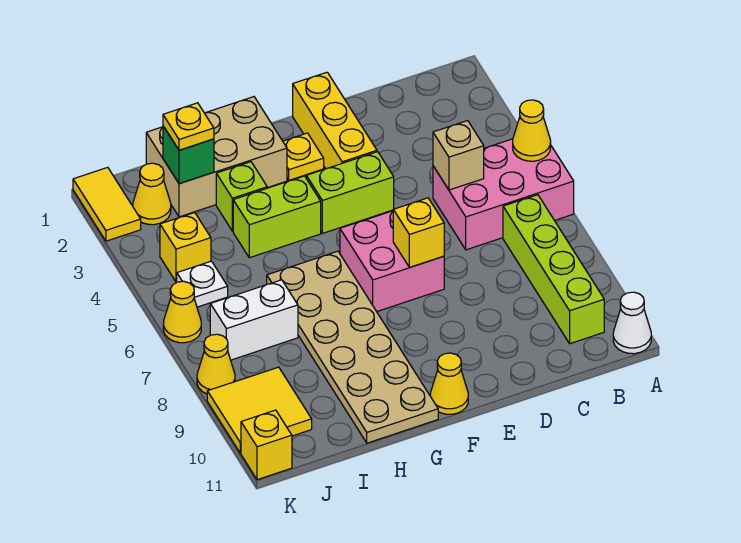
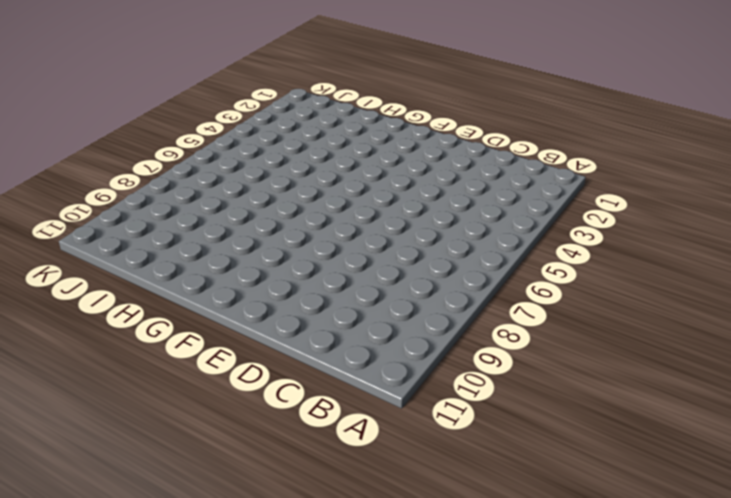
none -> pink brick A5:C6 level 1
none -> white cone A11 level 1
none -> lime brick B7:B10 level 1

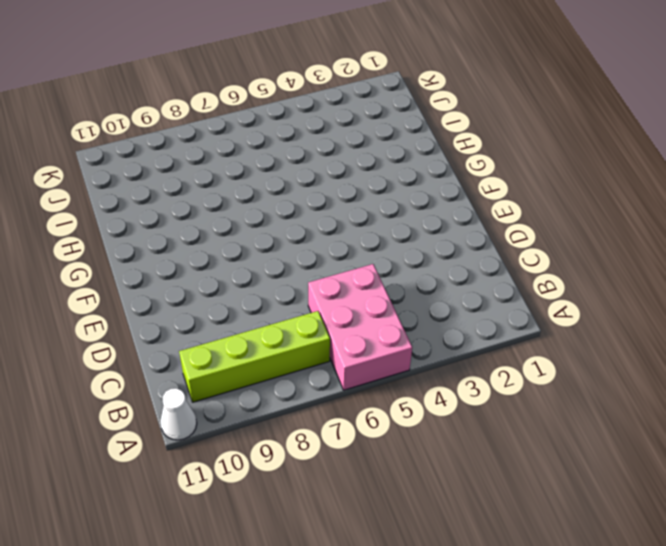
none -> yellow brick E1:E3 level 1
none -> lime brick E4:F4 level 1
none -> pink brick E6:F7 level 1

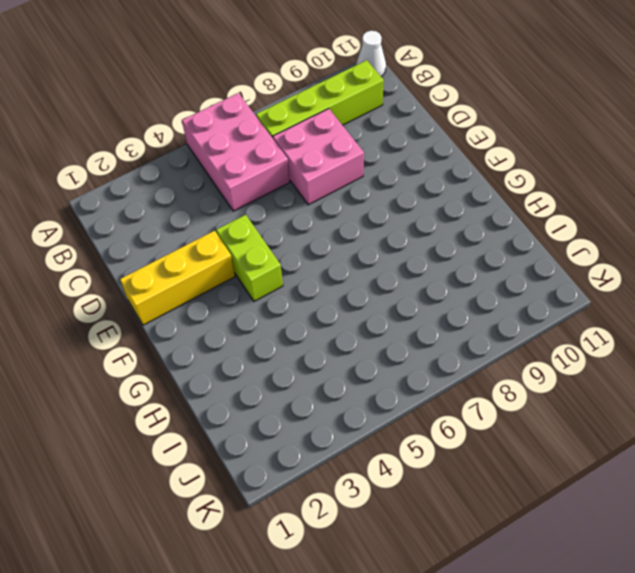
pink brick C7:D8 level 1 -> pink brick E6:F7 level 1
none -> yellow plate F2 level 1
none -> yellow cone F11 level 1
none -> tan brick G1:I2 level 1

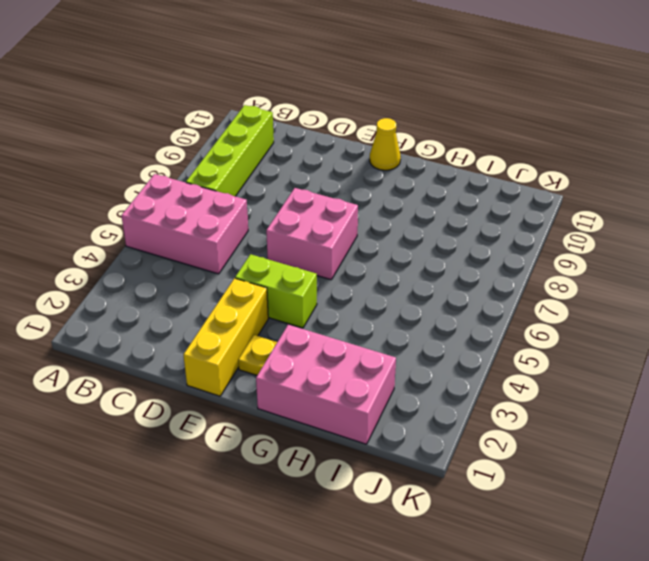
pink brick G1:I2 level 1 -> tan brick G1:I2 level 1
none -> white cone A11 level 1
none -> lime brick G4:H4 level 1
none -> tan plate G6:H11 level 1

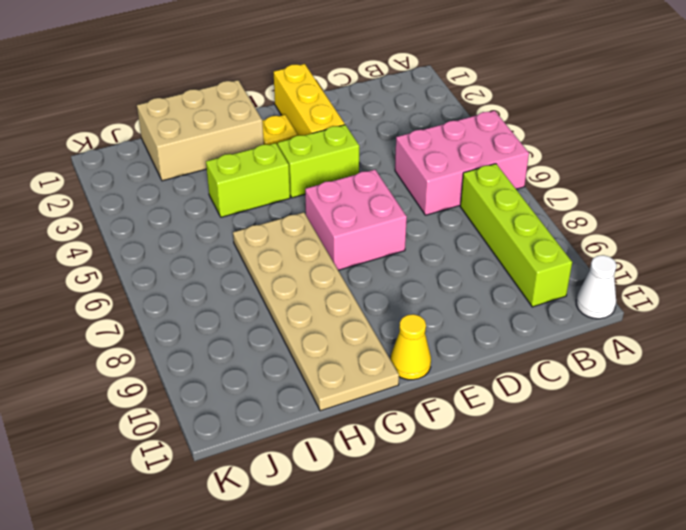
none -> lime brick H3 level 1
none -> white brick I7:J7 level 1
none -> yellow cone J2 level 1

